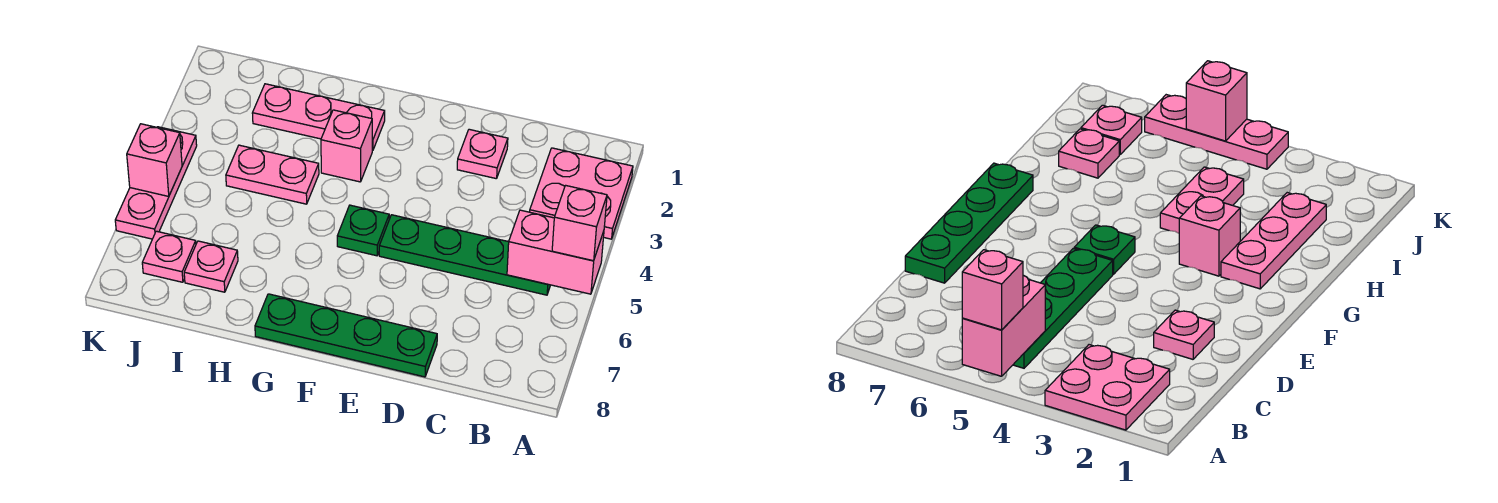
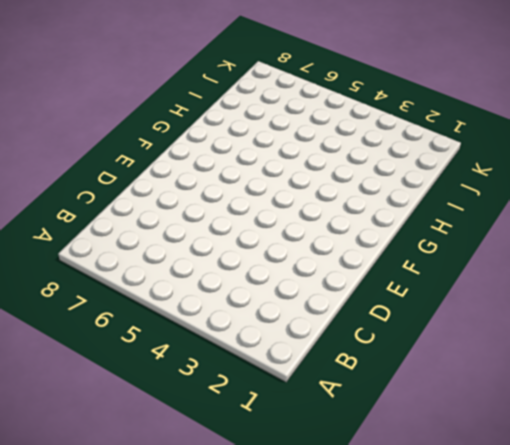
none -> pink plate A2:B3 level 1
none -> green plate B5:E5 level 1
none -> pink plate D2 level 1

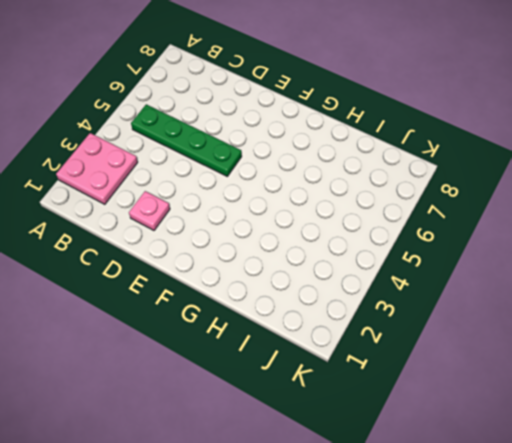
none -> green plate D8:G8 level 1
none -> green plate F5 level 1
none -> pink plate G2:I2 level 1

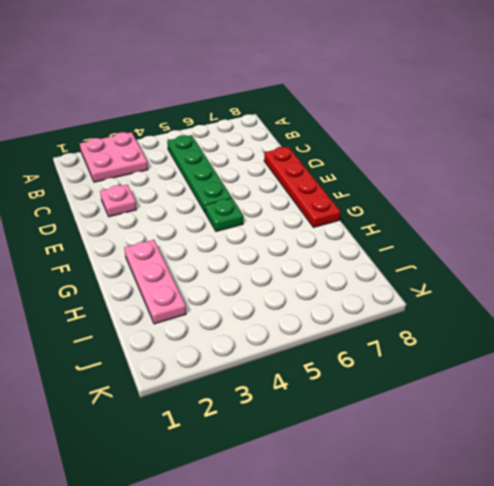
red plate D8:G8 level 1 -> green plate D8:G8 level 1
none -> pink brick G3 level 1
none -> pink plate H4:I4 level 1
none -> pink plate I7 level 1

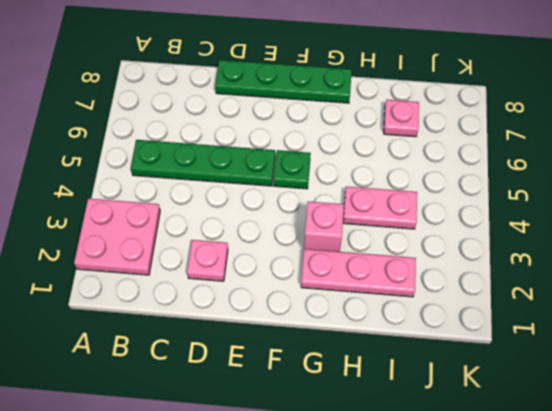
none -> pink plate J7 level 1
none -> pink plate K4:K6 level 1
none -> pink brick A5:B5 level 2

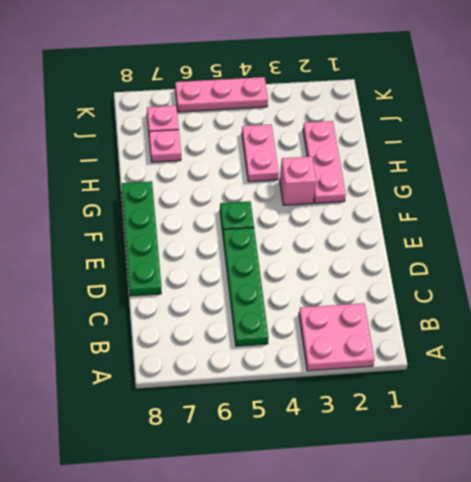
none -> pink plate D2 level 1
none -> pink brick A5:B5 level 2
none -> pink brick K5 level 2

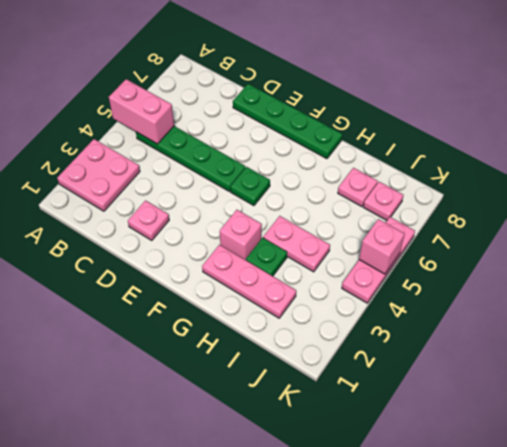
green plate H3 level 1 -> none
none -> pink brick A5 level 3

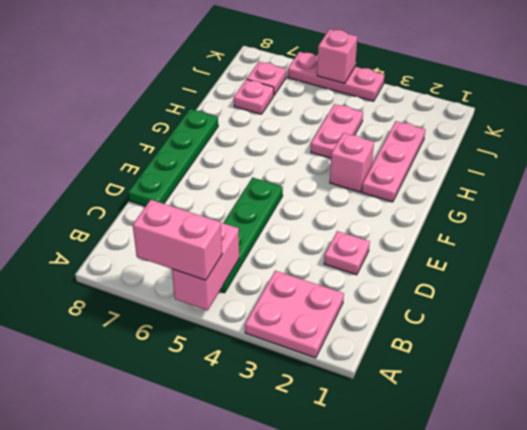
pink brick A5:A6 level 3 -> pink brick A5 level 3
none -> green plate F5 level 1

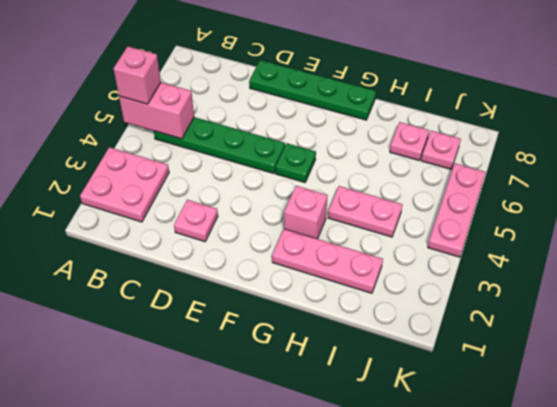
none -> pink brick K5 level 2

